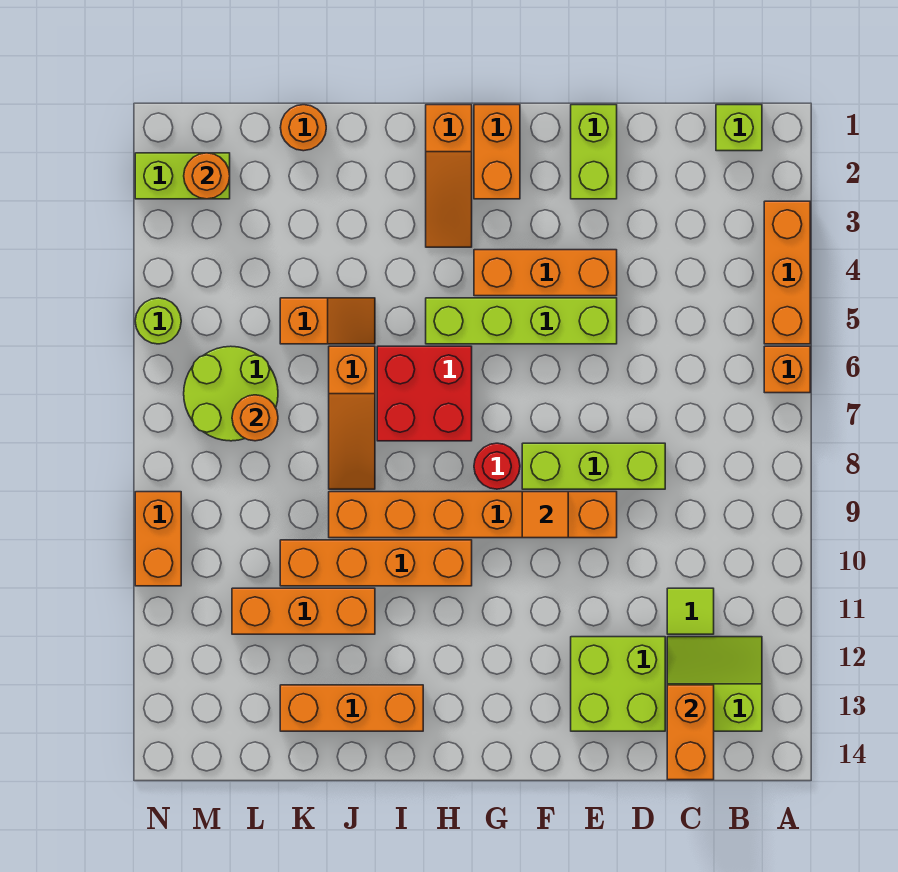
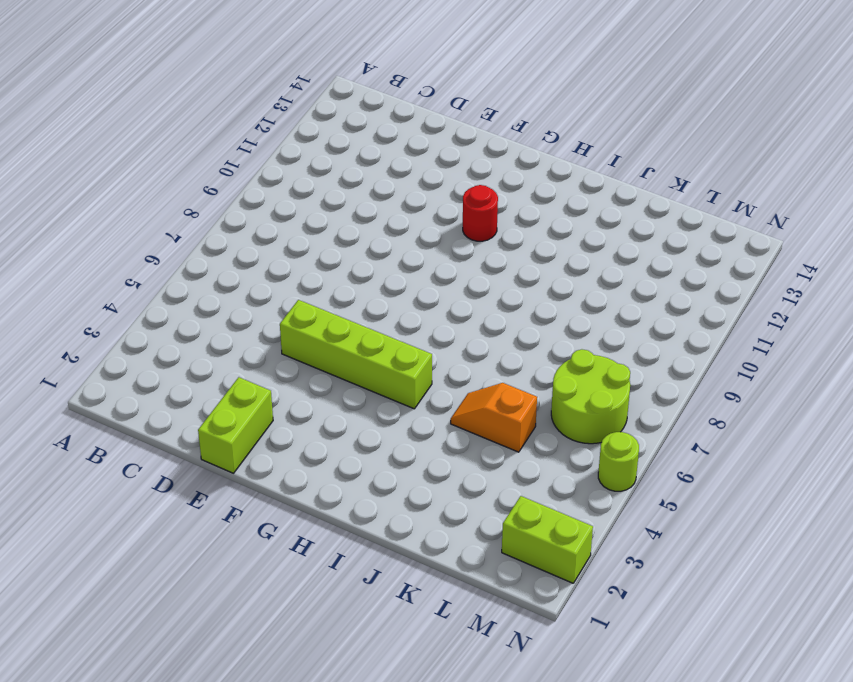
red round brick G11 level 1 -> red round brick G8 level 1
none -> orange brick A3:A5 level 1
none -> orange brick A6 level 1
none -> lime brick B1 level 1

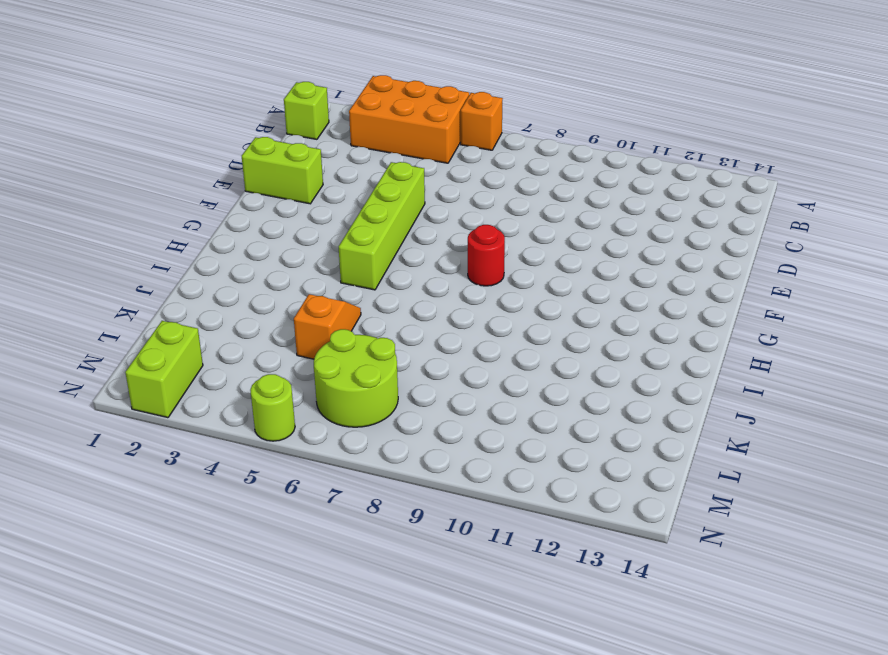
orange brick A3:B5 level 1 -> orange brick A3:A5 level 1
none -> lime slope B12:C13 level 1 top 13
none -> lime tile C11 level 1
none -> lime brick D8:F8 level 1

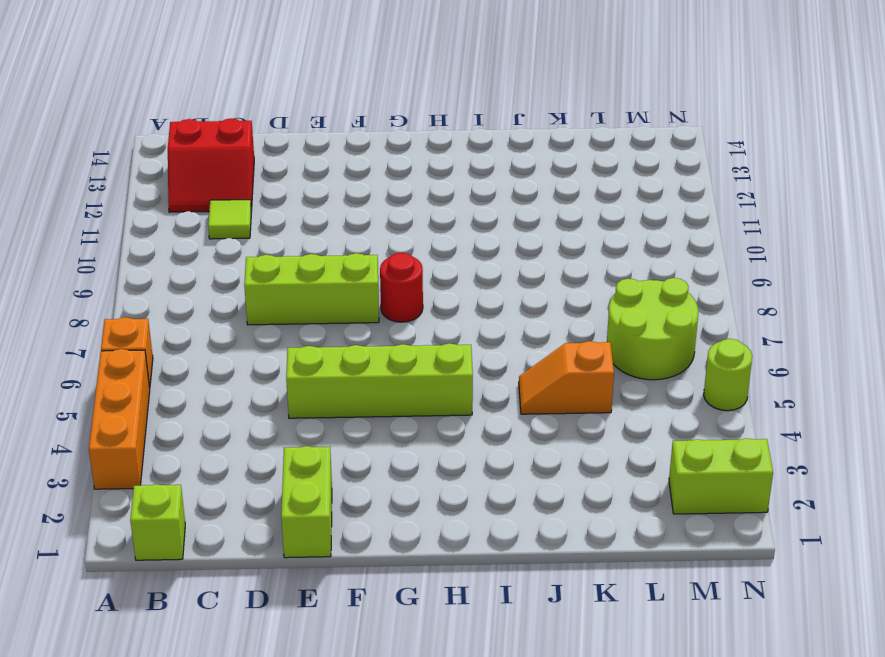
red slope B12:C13 level 1 top 13 -> lime slope B12:C13 level 1 top 13
none -> lime brick D12:E13 level 1
none -> orange brick E4:G4 level 1
none -> orange brick E9:J9 level 1

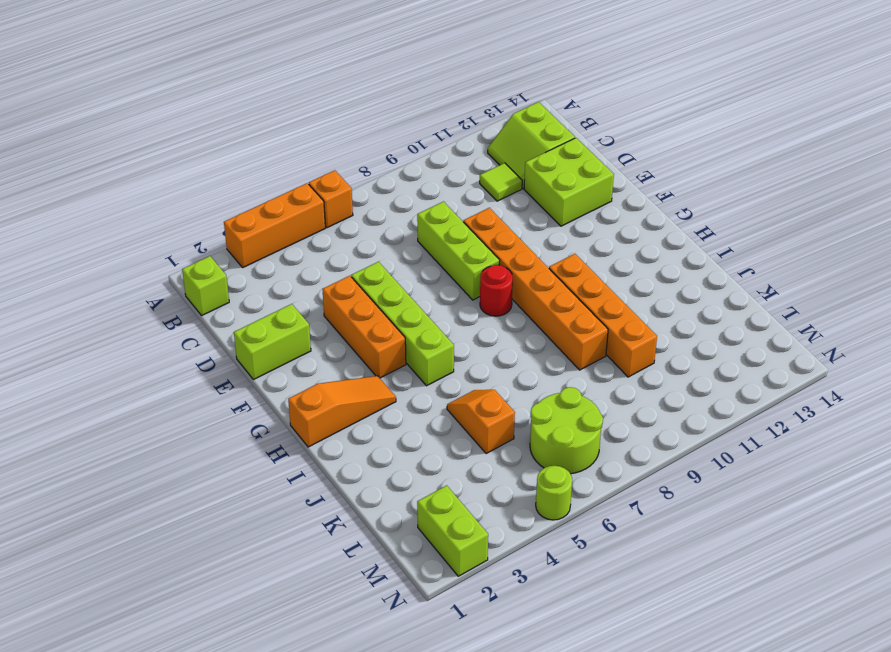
none -> orange brick G1:G2 level 1
none -> red brick H6:I7 level 1
none -> orange brick I13:K13 level 1

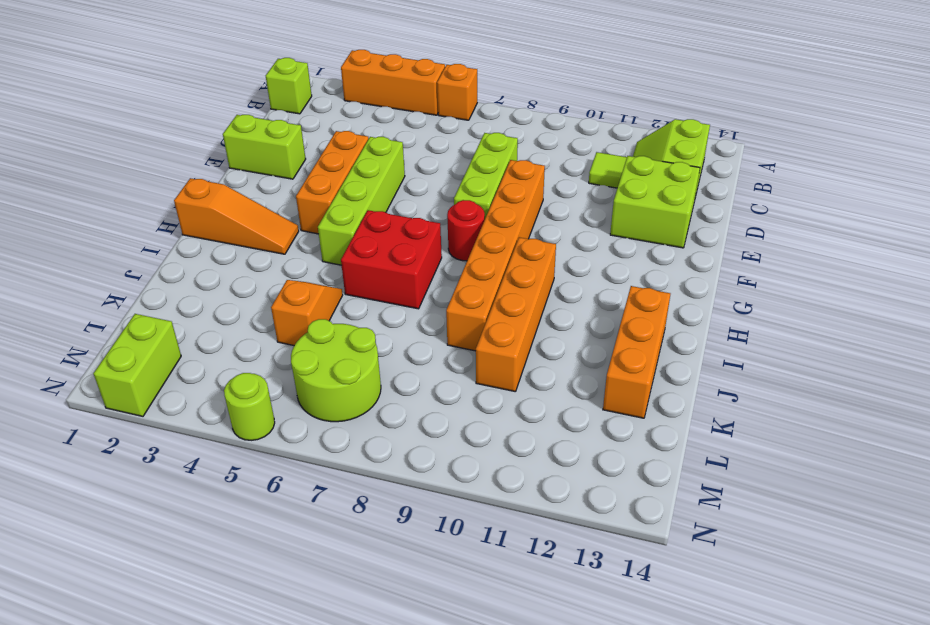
none -> orange brick G1:G2 level 1
none -> orange slope J6:J8 level 1 top 6
none -> orange brick J11:L11 level 1

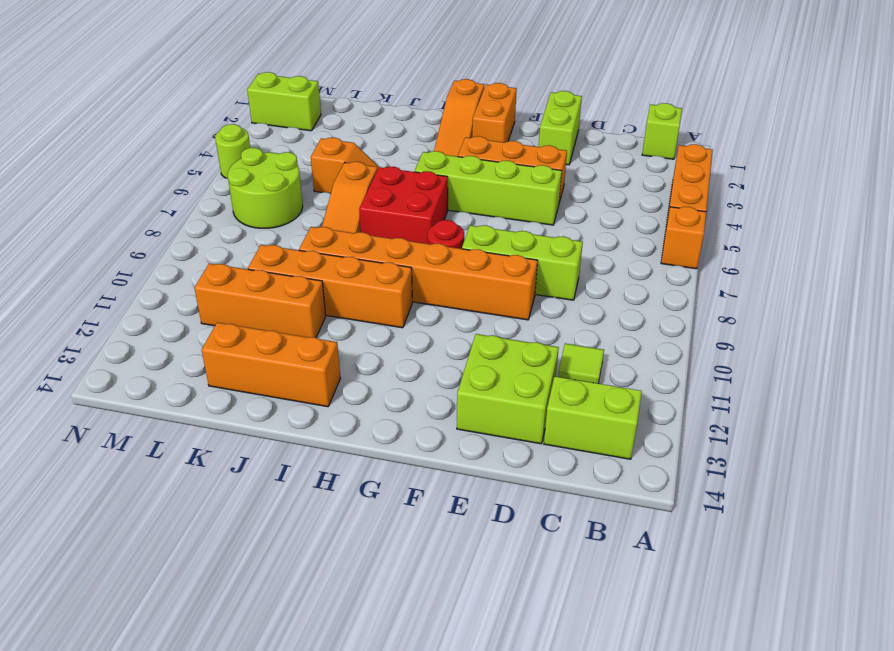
none -> orange round brick K1 level 1
none -> orange brick N9:N10 level 1
none -> orange brick C13:C14 level 2

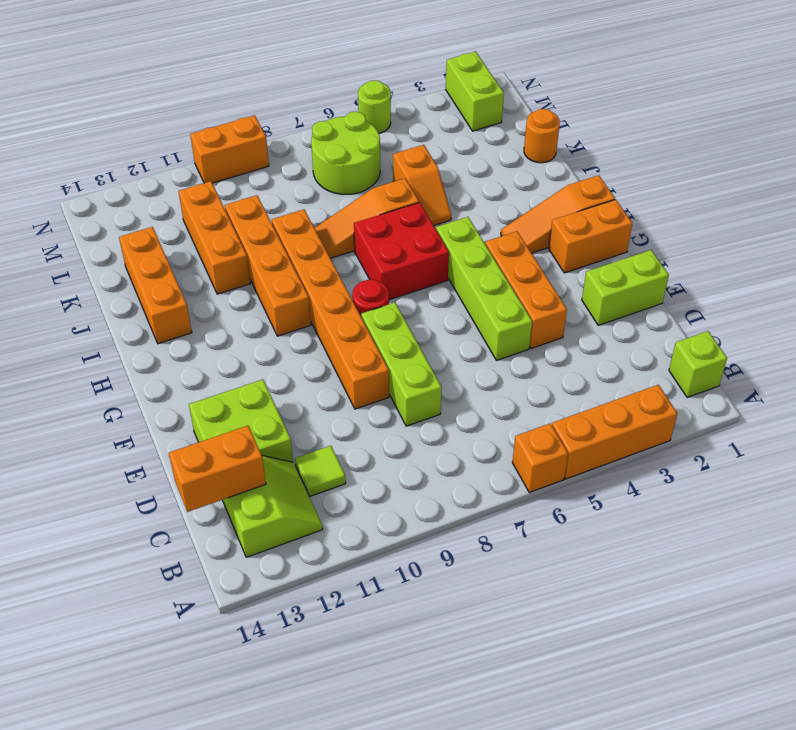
none -> orange tile F9 level 2
none -> orange round brick L7 level 2
none -> orange round brick M2 level 2

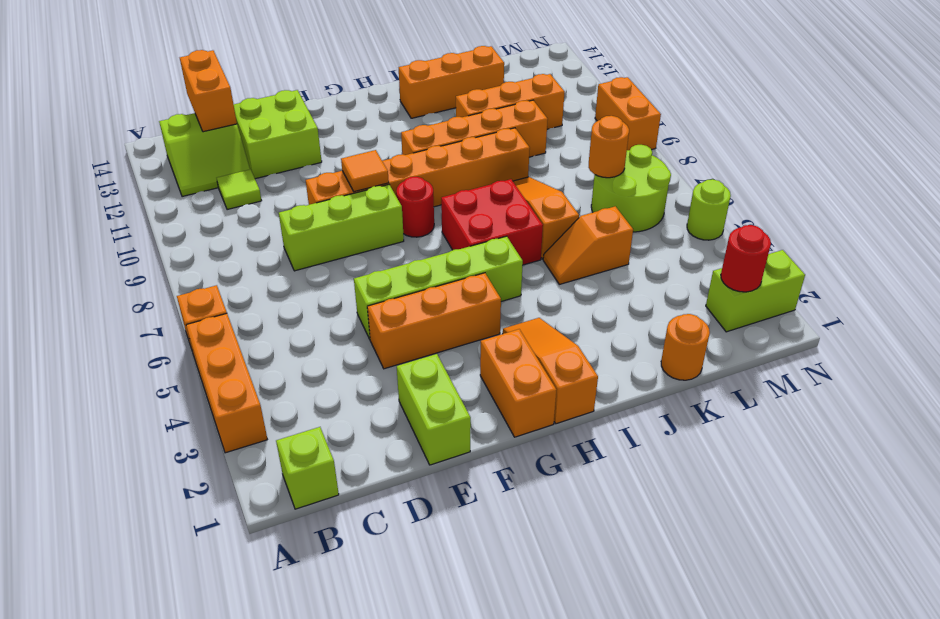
red round brick M2 level 2 -> orange round brick M2 level 2

